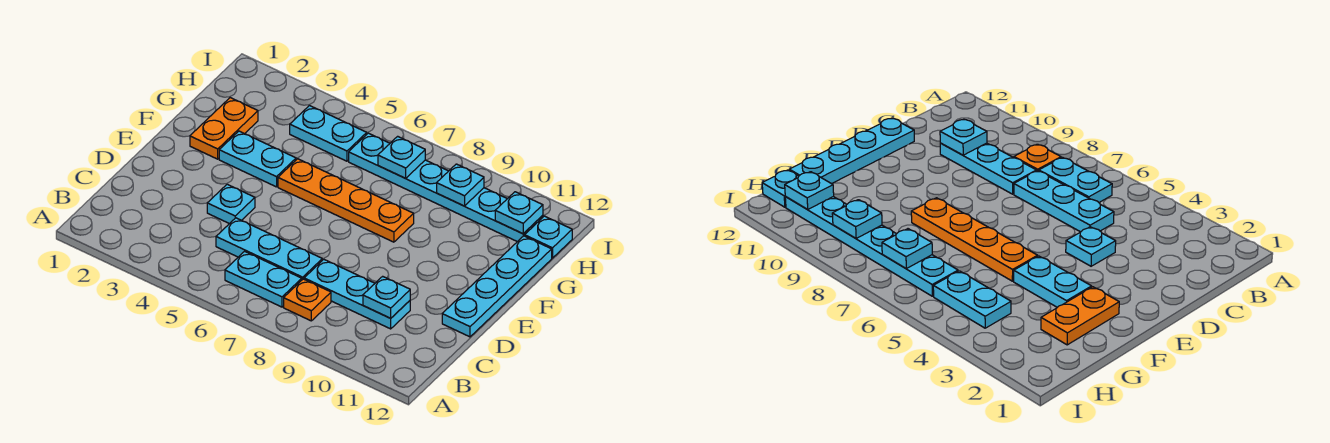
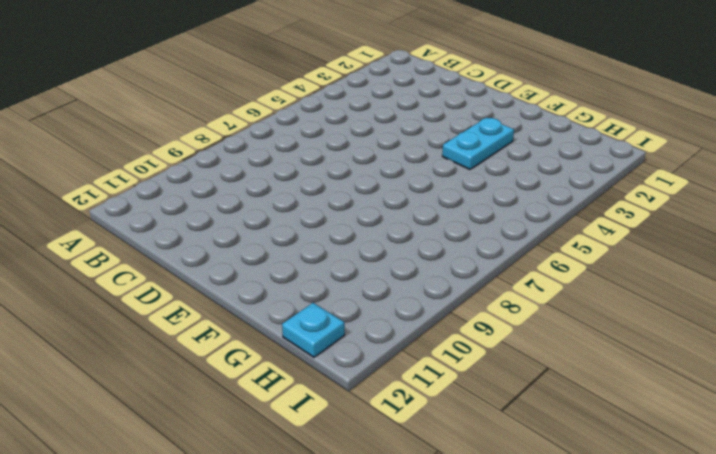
none -> cyan plate B6:B7 level 1
none -> orange plate B8 level 1
none -> cyan plate C5:C7 level 1

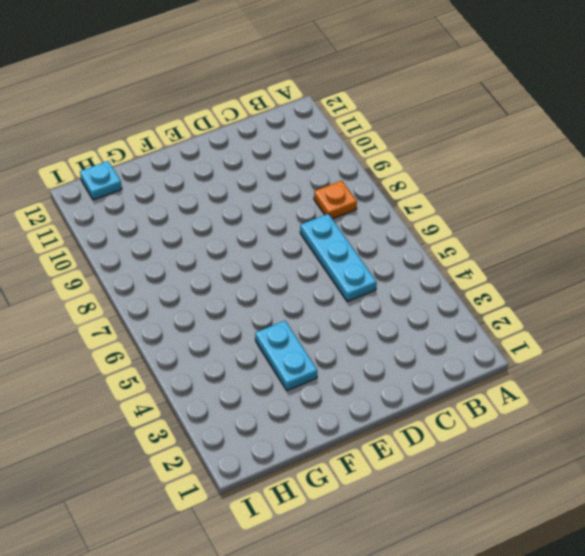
none -> cyan plate B6:B7 level 1
none -> cyan plate C8:C10 level 1
none -> cyan plate D4 level 1

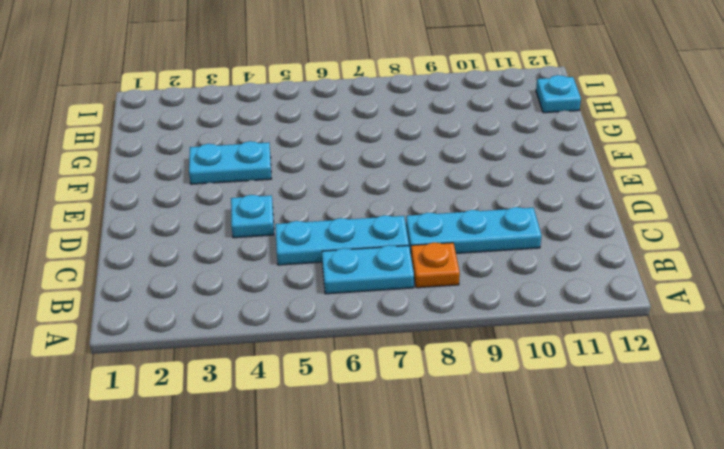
none -> cyan plate D12:G12 level 1
none -> orange plate F2:G2 level 1
none -> orange plate F5:F8 level 1

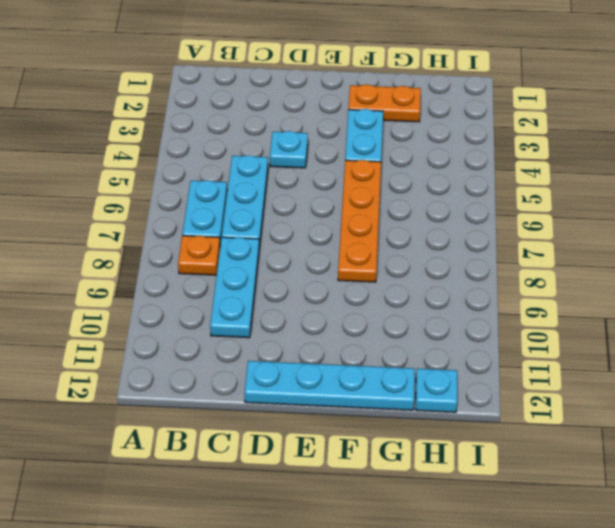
none -> cyan plate H4:H5 level 1
none -> cyan plate H6:H11 level 1
none -> cyan plate C10 level 2

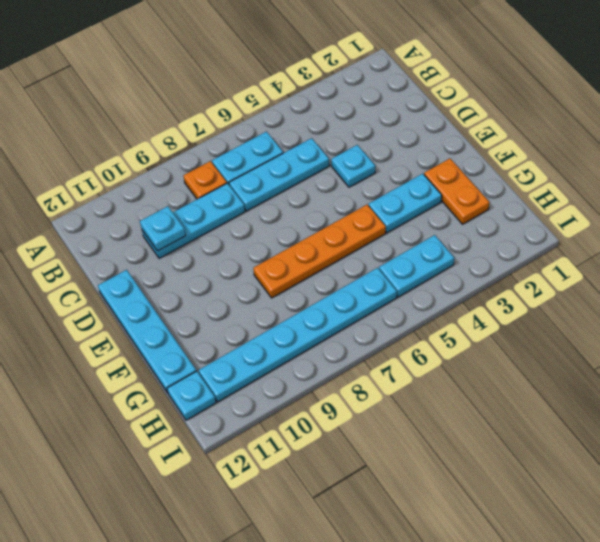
none -> cyan plate H7 level 2
none -> cyan plate H9 level 2
none -> cyan plate H11 level 2

